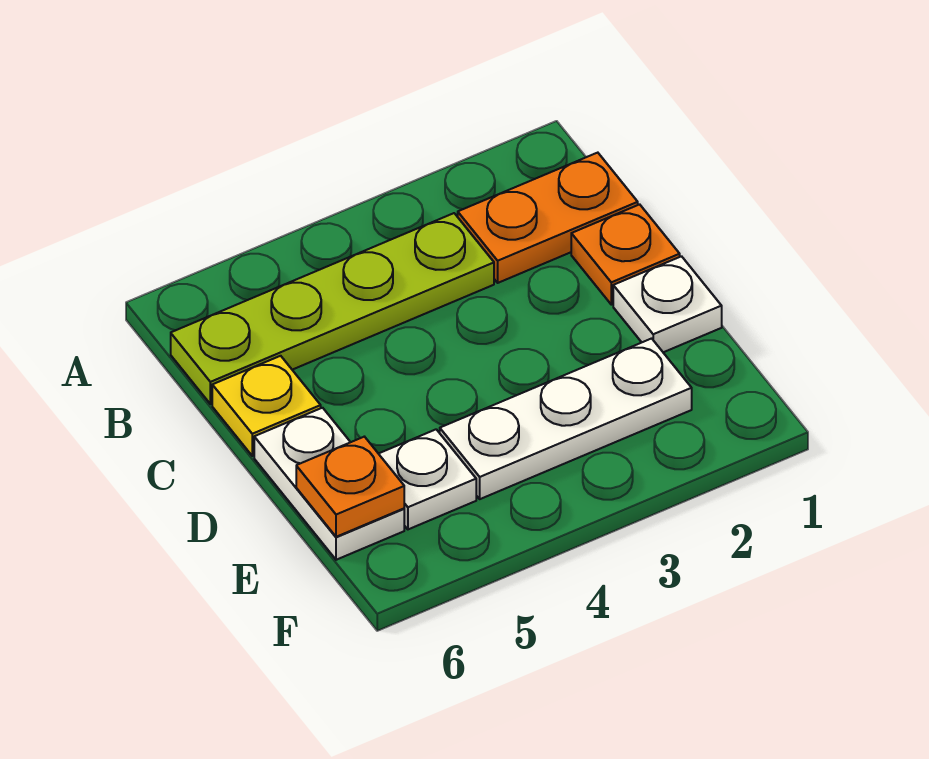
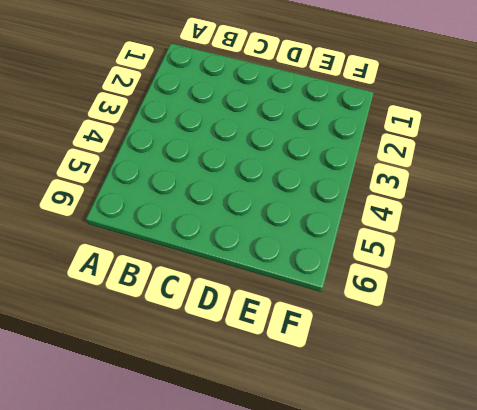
none -> orange plate B1:B2 level 1
none -> lime plate B3:B6 level 1

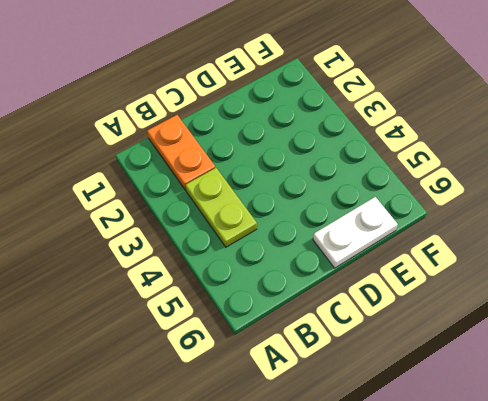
lime plate B3:B4 level 1 -> lime plate B3:B6 level 1
none -> orange plate C1 level 1
none -> yellow plate C6 level 1

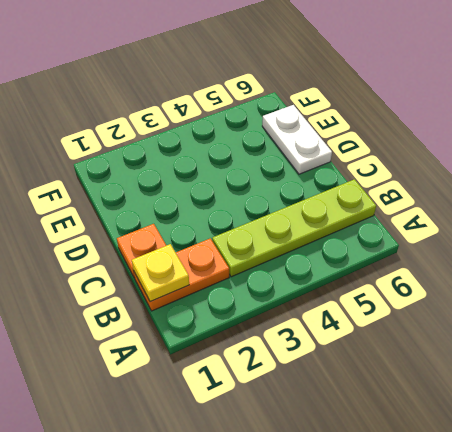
yellow plate B1 level 2 -> yellow plate C6 level 1
none -> white plate D1 level 1
none -> white plate E2:E4 level 1

